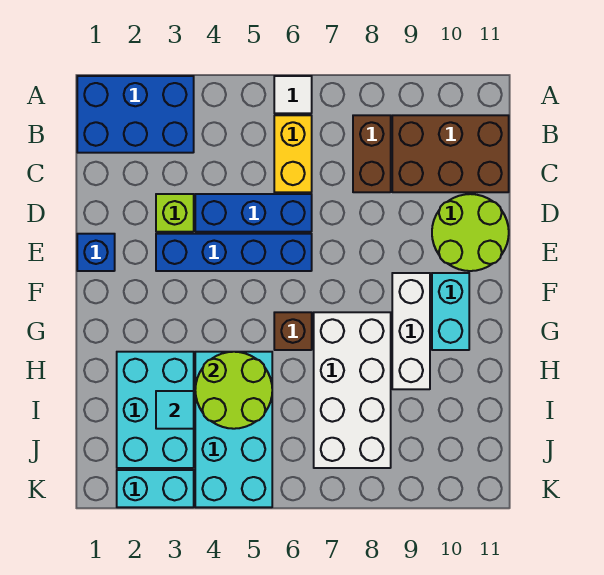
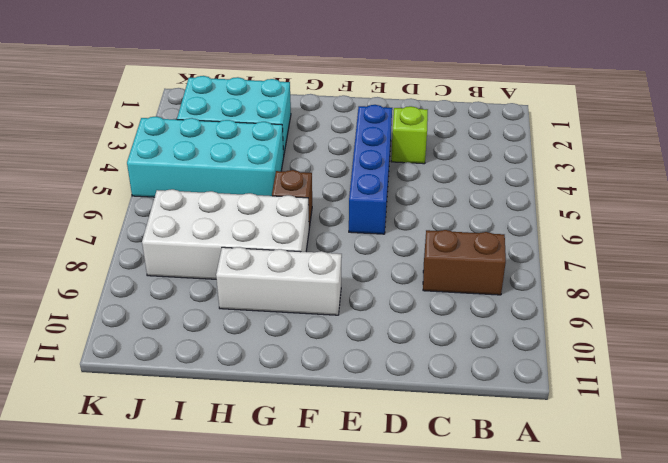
none -> blue brick A1:B3 level 1
none -> white tile A6 level 1
none -> yellow brick B6:C6 level 1

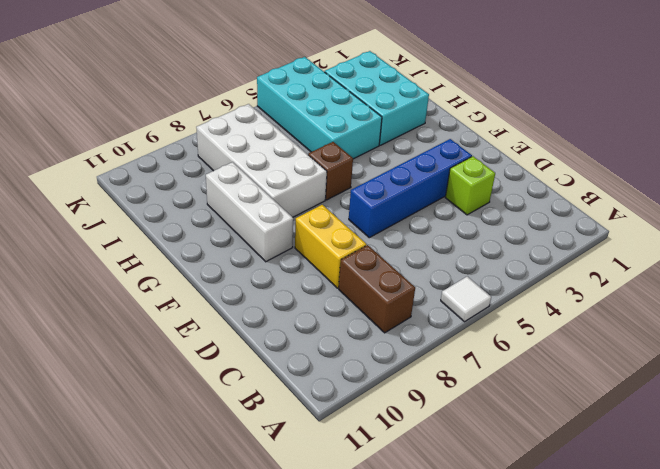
yellow brick D8:E8 level 1 -> yellow brick B6:C6 level 1
none -> blue brick A1:B3 level 1
none -> brown brick B9:C11 level 1
none -> blue brick D4:D6 level 1

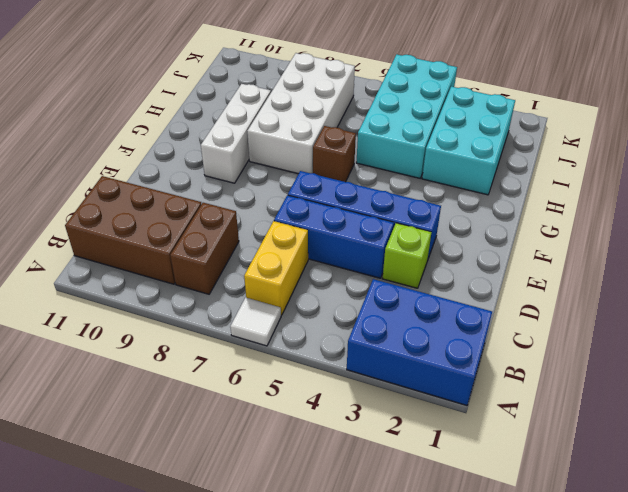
none -> lime round brick D10:E11 level 1
none -> blue brick E1 level 1
none -> cyan brick F10:G10 level 1

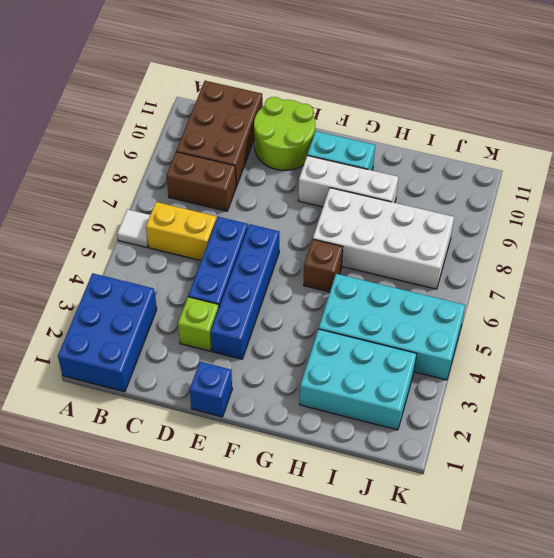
none -> cyan brick K2:K3 level 1
none -> lime round brick H4:I5 level 2
none -> cyan tile I3 level 2

